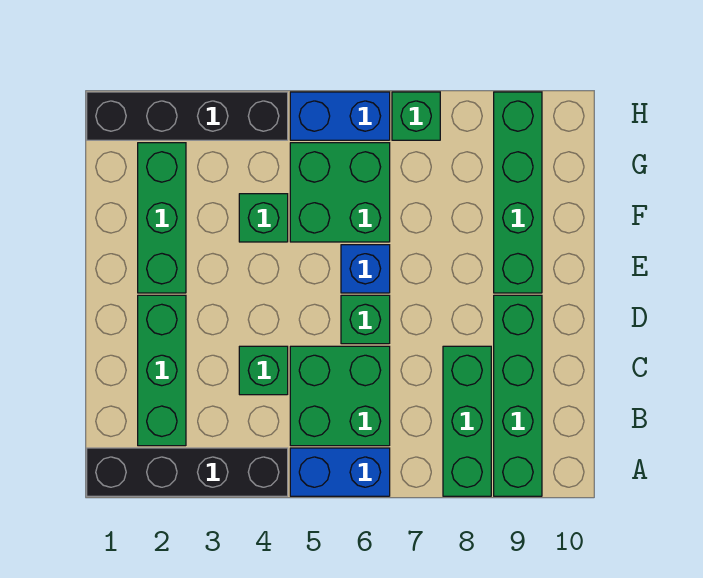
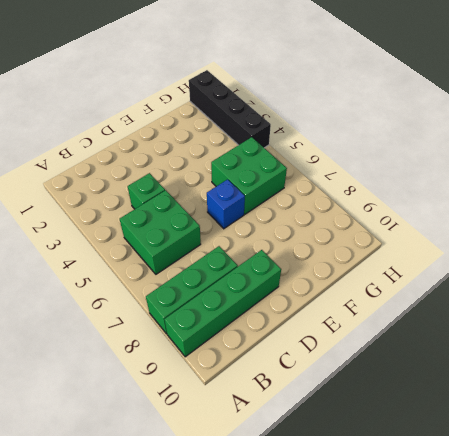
none -> black brick A1:A4 level 1
none -> blue brick A5:A6 level 1
none -> green brick B2:D2 level 1

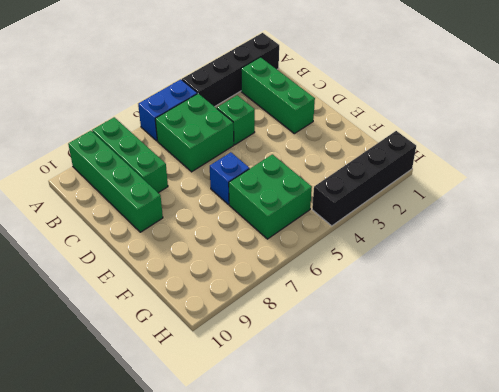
none -> green brick D6 level 1
none -> green brick E2:G2 level 1
none -> green brick E9:H9 level 1

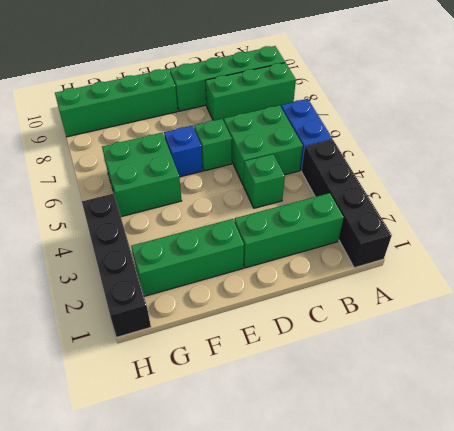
none -> green brick F4 level 1
none -> blue brick H5:H6 level 1
none -> green brick H7 level 1

